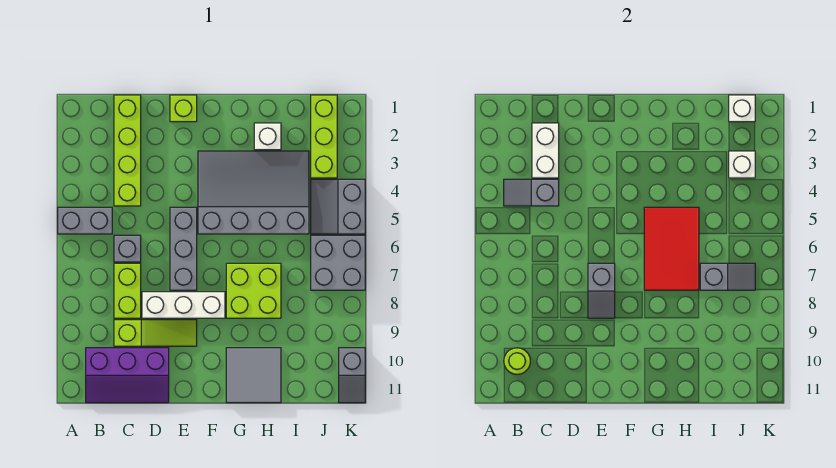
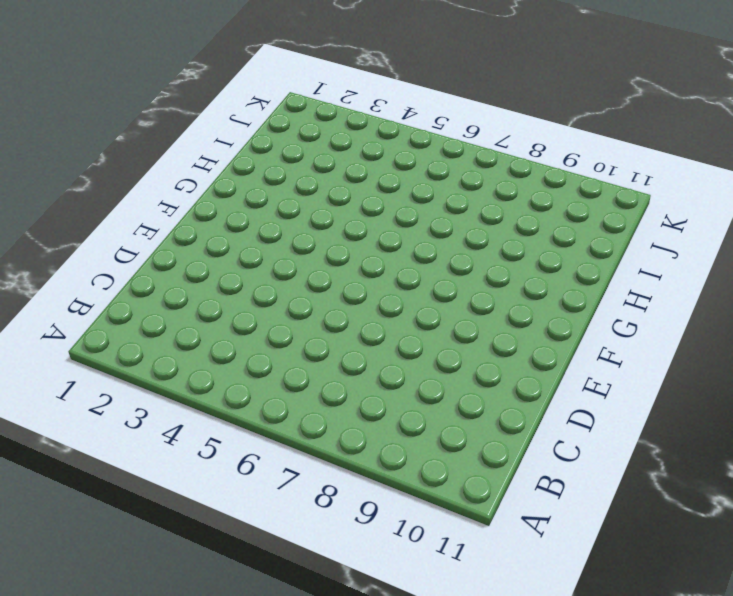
none -> grey brick A5:B5 level 1
none -> purple slope B10:D11 level 1 top 10
none -> lime brick C1:C4 level 1

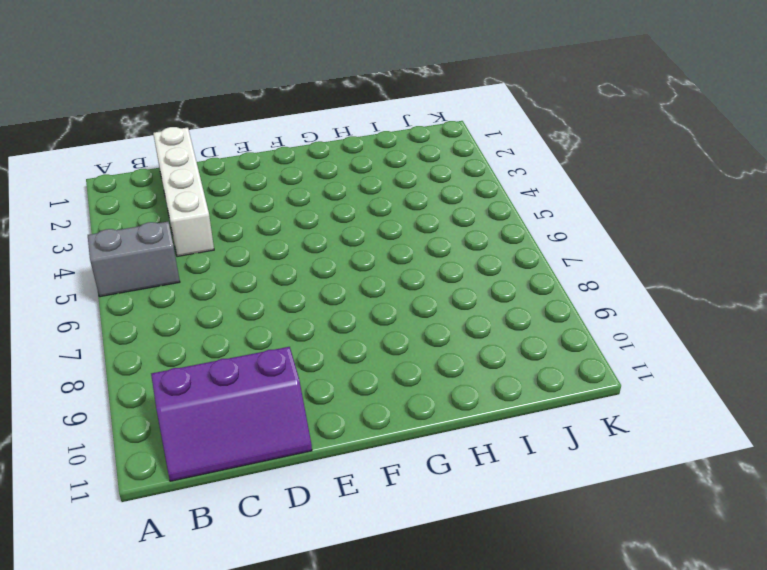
white brick C1:C4 level 1 -> lime brick C1:C4 level 1
none -> grey brick C6 level 1
none -> lime brick C7:C8 level 1
none -> lime slope C9:E9 level 1 top C

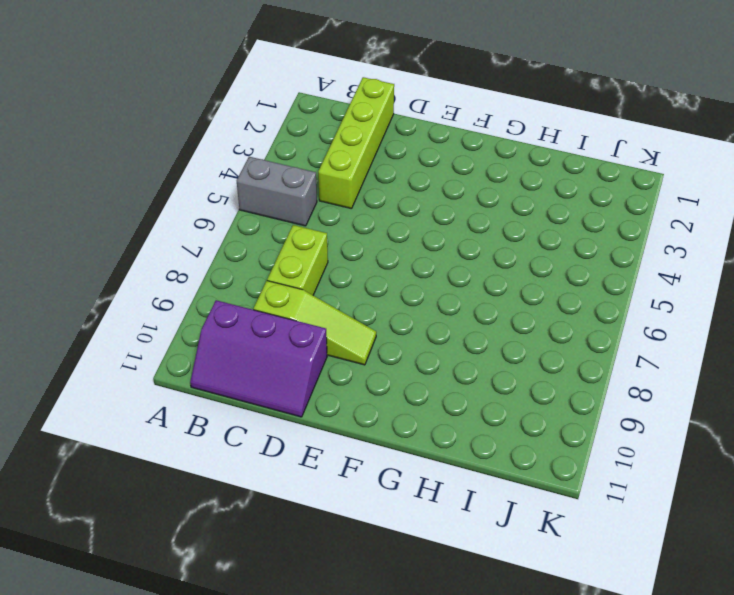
none -> grey brick C6 level 1
none -> white brick D8:F8 level 1
none -> lime brick E1 level 1

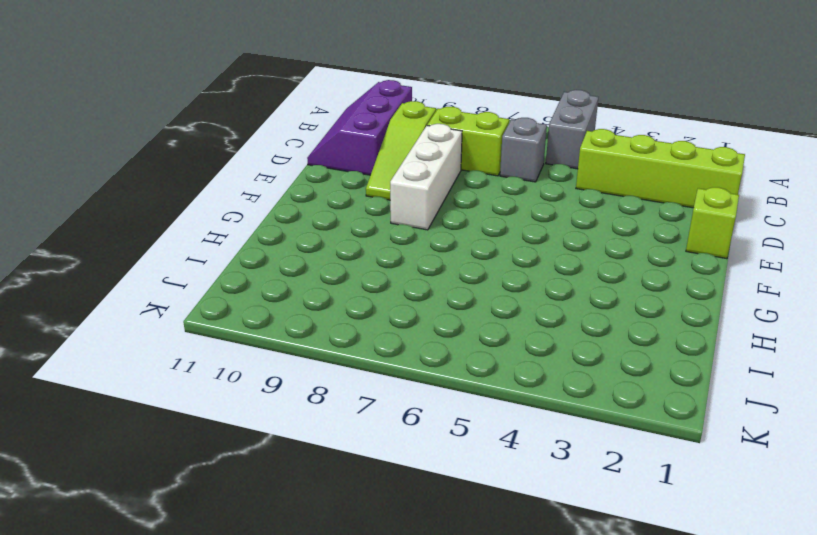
none -> grey brick E5:E7 level 1
none -> grey slope F3:I5 level 1 top 5
none -> lime brick G7:H8 level 1

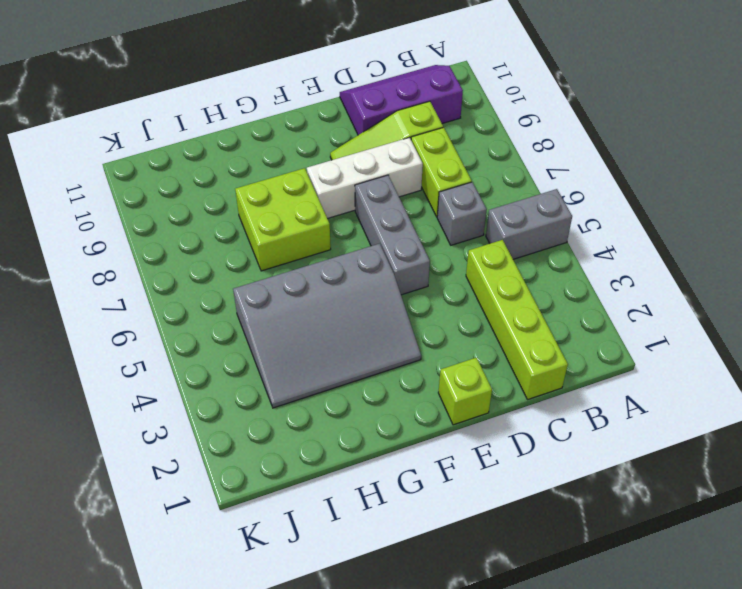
none -> grey tile G10:H11 level 1
none -> white brick H2 level 1
none -> lime brick J1:J3 level 1

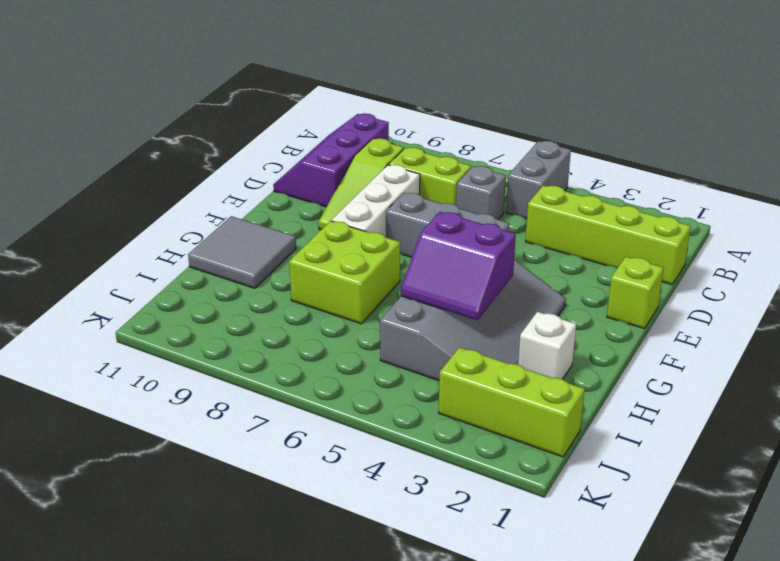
purple slope G4:H5 level 2 top G -> red tile G5:H7 level 2
none -> grey slope J4:K5 level 1 top K
none -> grey brick J6:K7 level 1
none -> grey slope K10:K11 level 1 top 10

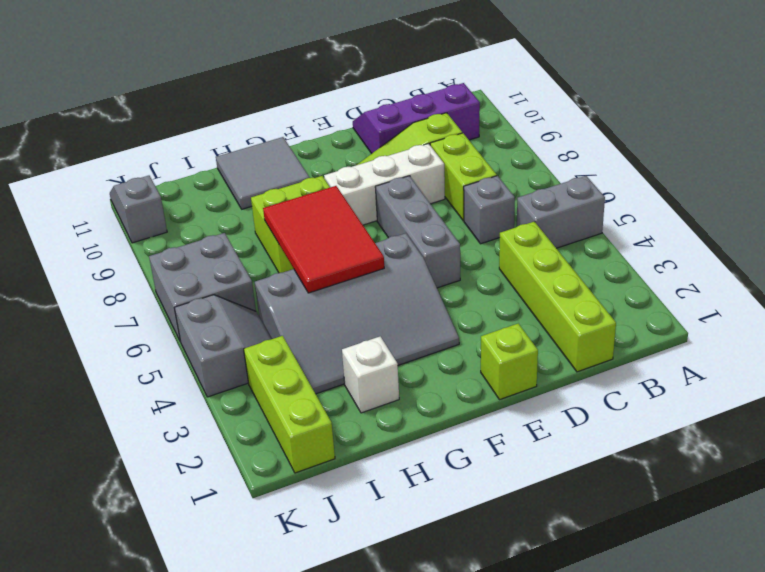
none -> grey slope B4:C4 level 2 top C
none -> lime round brick B10 level 2
none -> white brick C2:C3 level 2

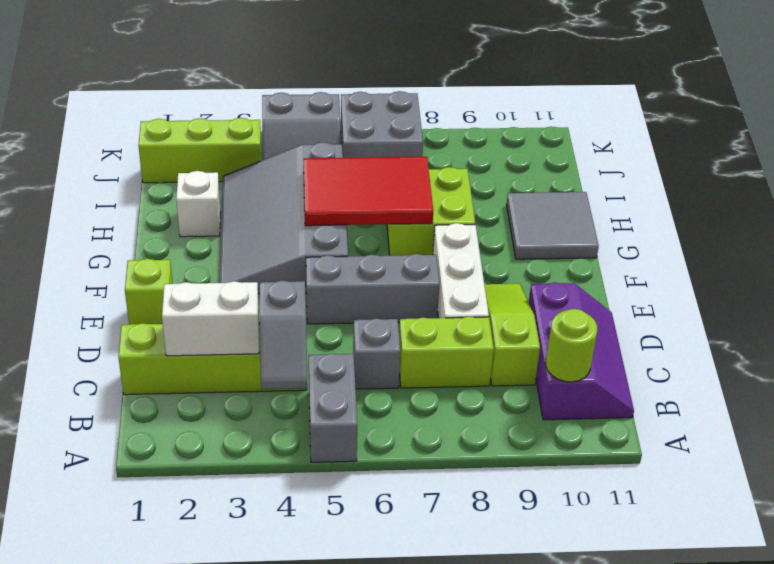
none -> grey slope K10:K11 level 1 top 10
none -> grey slope E7:E8 level 2 top 7
none -> grey slope I7:J7 level 2 top I

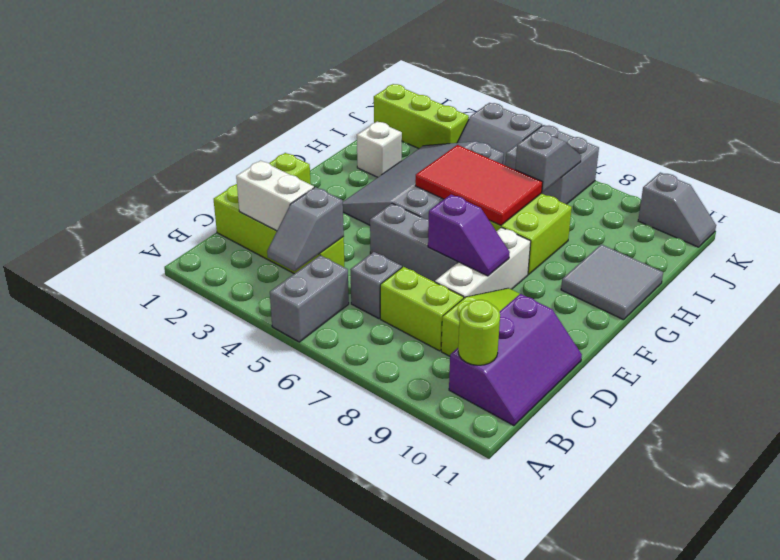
purple slope E7:E8 level 2 top 7 -> grey slope E7:E8 level 2 top 7
none -> white brick J1 level 2
none -> white brick J3 level 2

